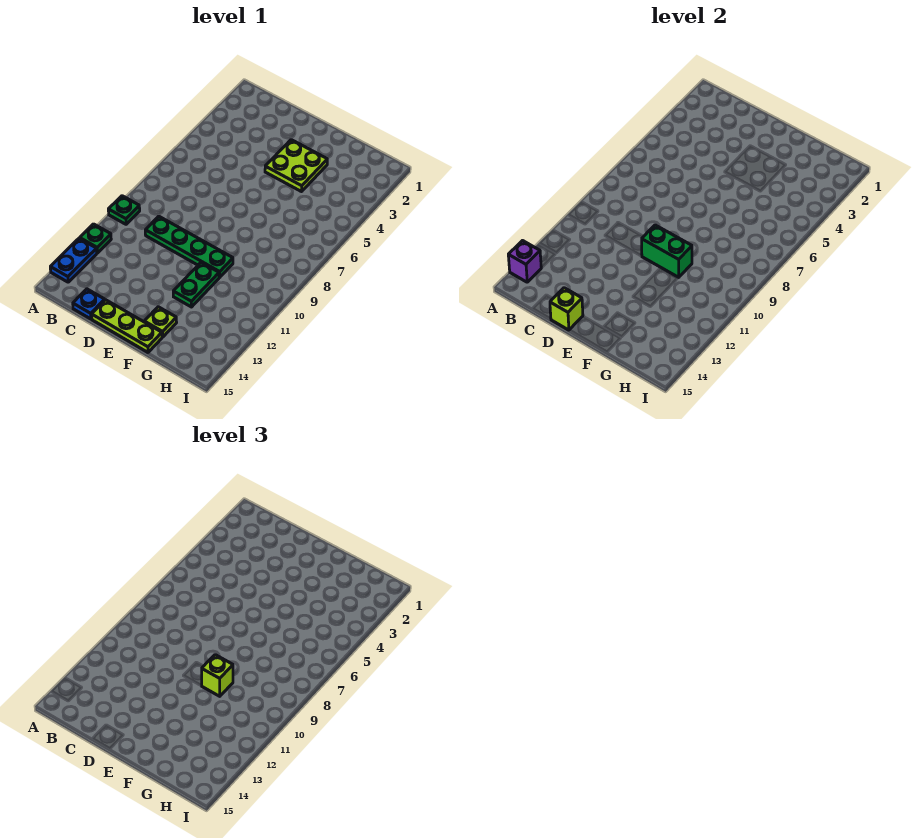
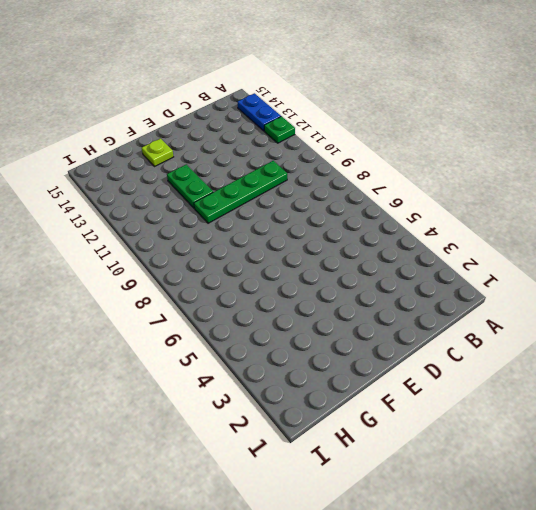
none -> green plate A10 level 1
none -> blue plate C15 level 1
none -> lime plate D15:F15 level 1

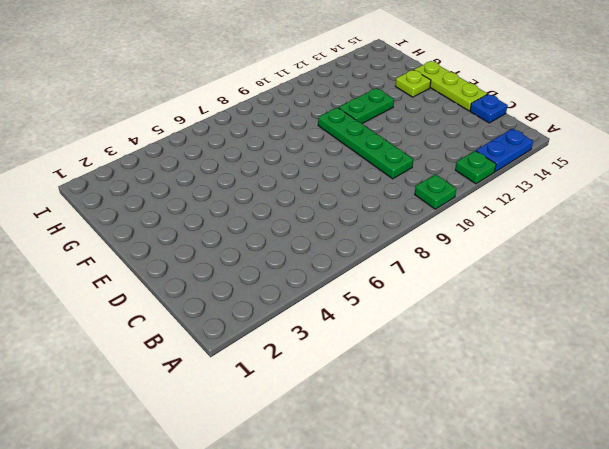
none -> lime plate E3:F4 level 1
none -> purple brick A14 level 2
none -> lime brick D15 level 2

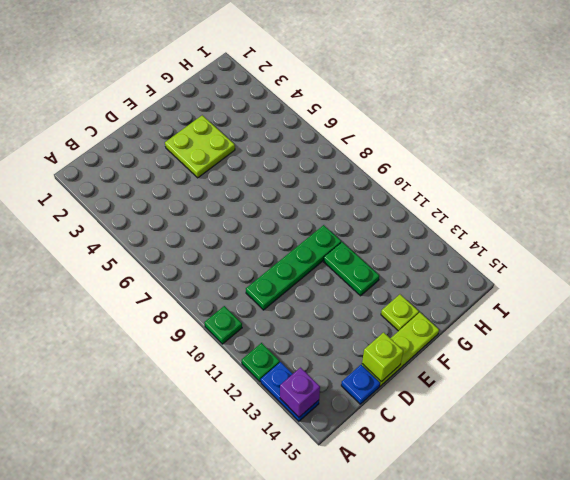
none -> green brick E10:F10 level 2
none -> lime brick F10 level 3

